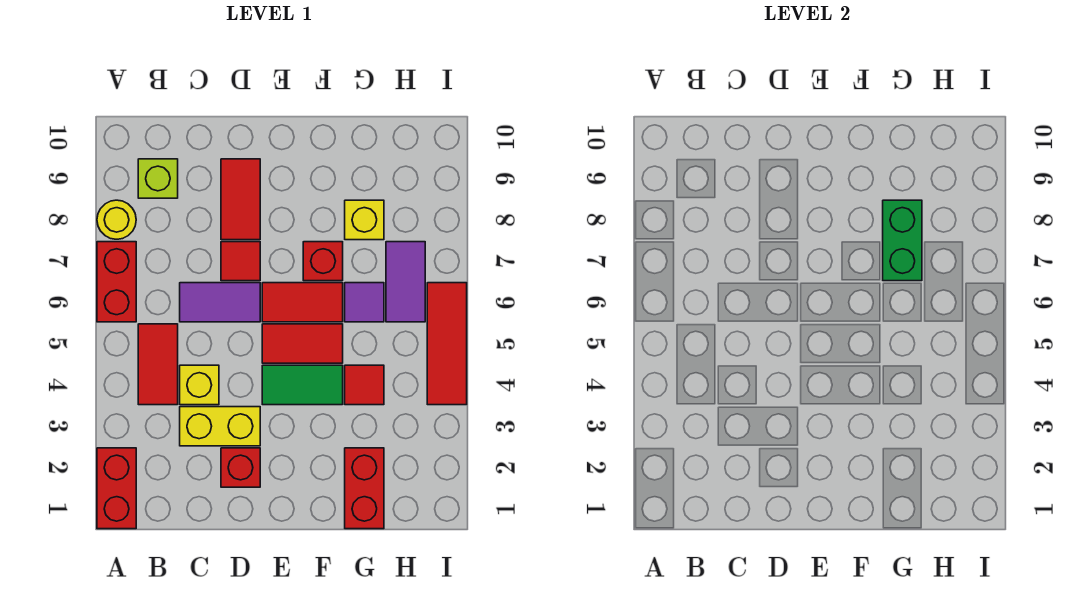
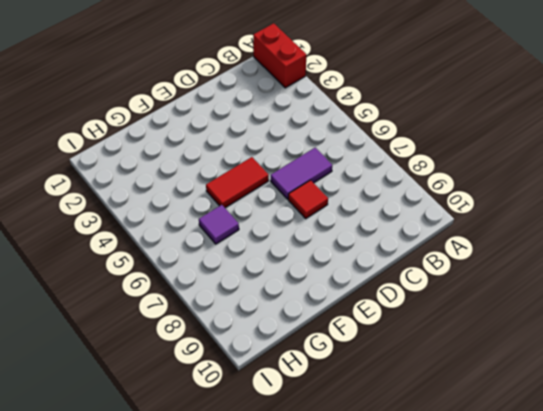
none -> red brick A6:A7 level 1
none -> yellow round brick A8 level 1
none -> red tile B4:B5 level 1

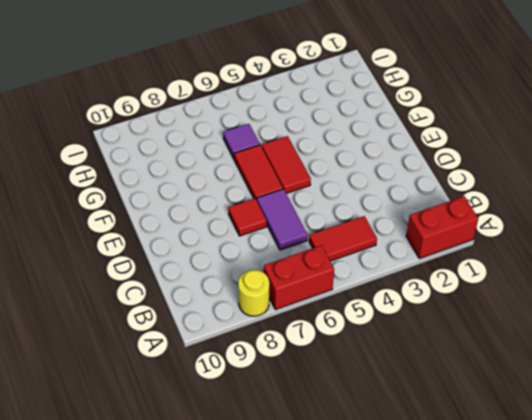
none -> lime brick B9 level 1
none -> yellow brick C3:D3 level 1
none -> yellow brick C4 level 1

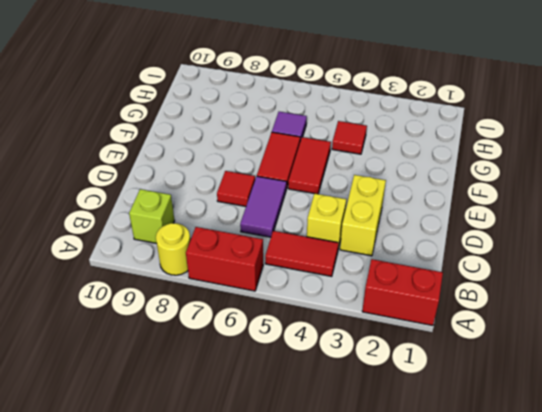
none -> red brick D2 level 1
none -> red tile D8:D9 level 1
none -> green tile E4:F4 level 1

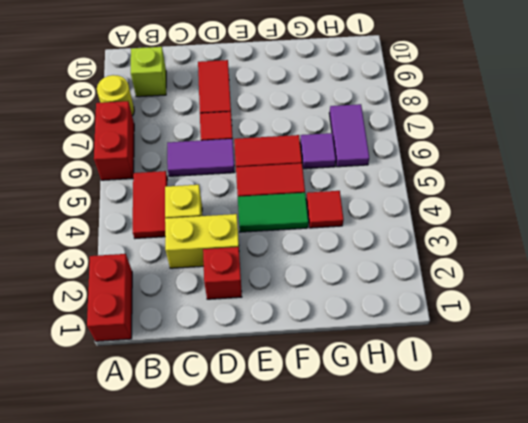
none -> red brick F7 level 1
none -> red brick G1:G2 level 1
none -> yellow brick G8 level 1

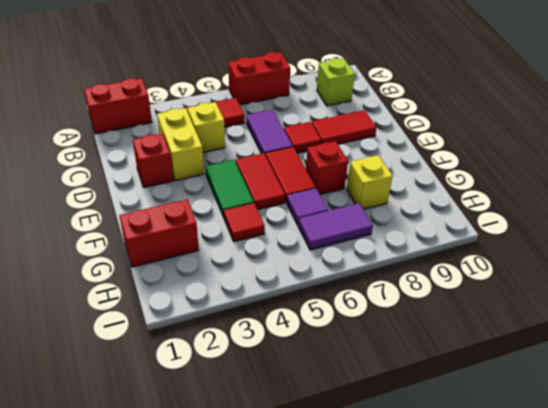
none -> yellow round brick A8 level 1
none -> red tile I4:I6 level 1
none -> green brick G7:G8 level 2

